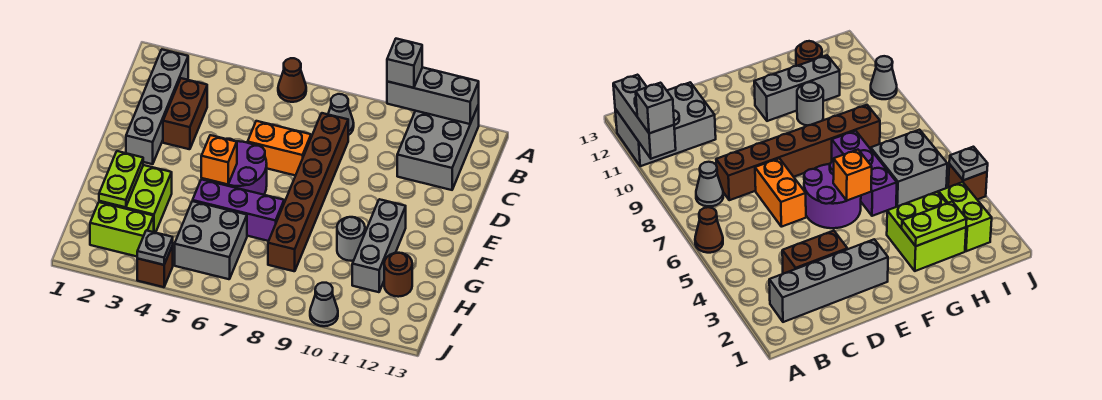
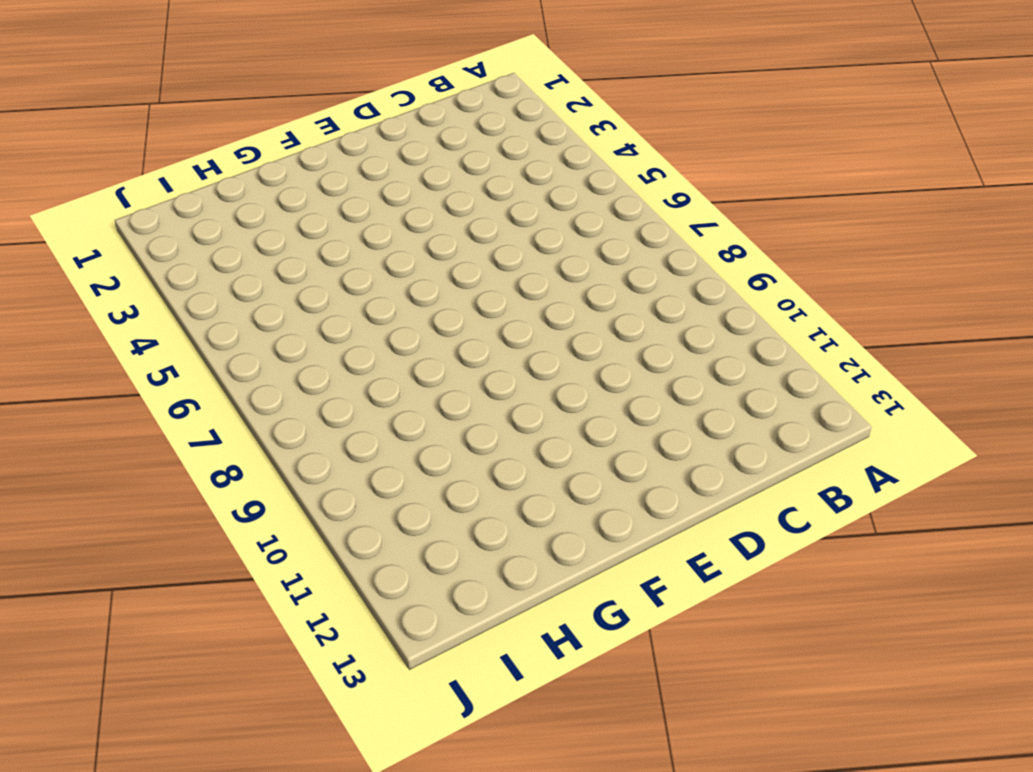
none -> brown cone A6 level 1
none -> grey brick A11:C12 level 1
none -> grey brick B2:E2 level 1

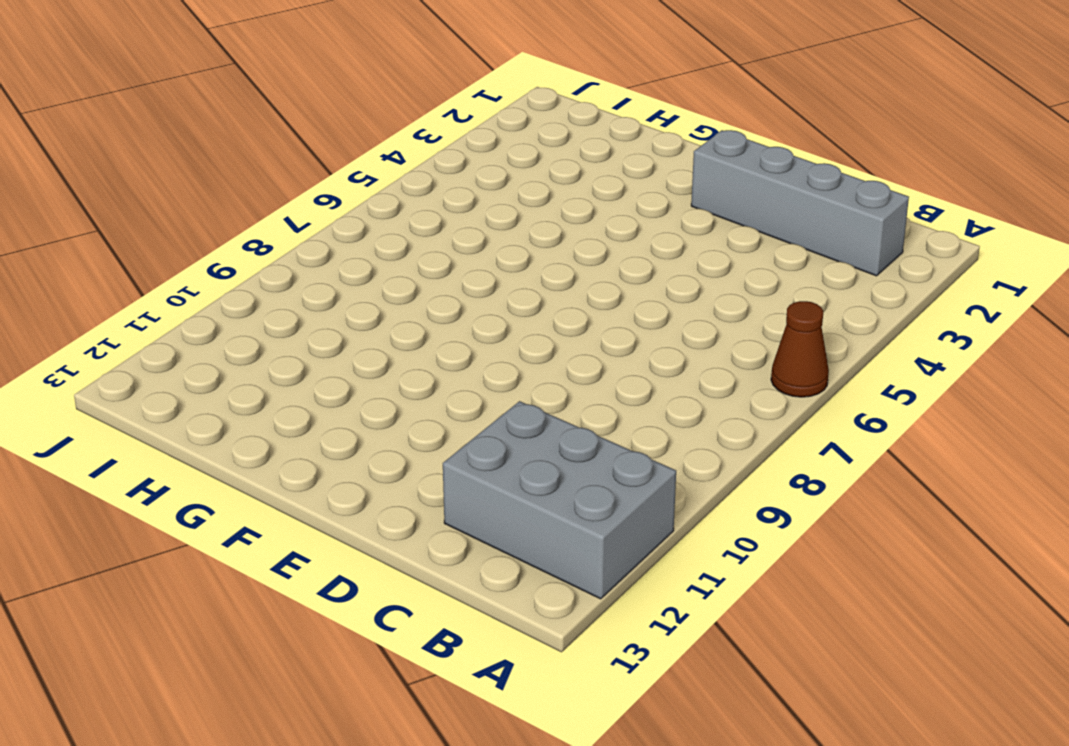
none -> grey cone B8 level 1
none -> brown brick C3:D3 level 1
none -> brown brick C8:H8 level 1

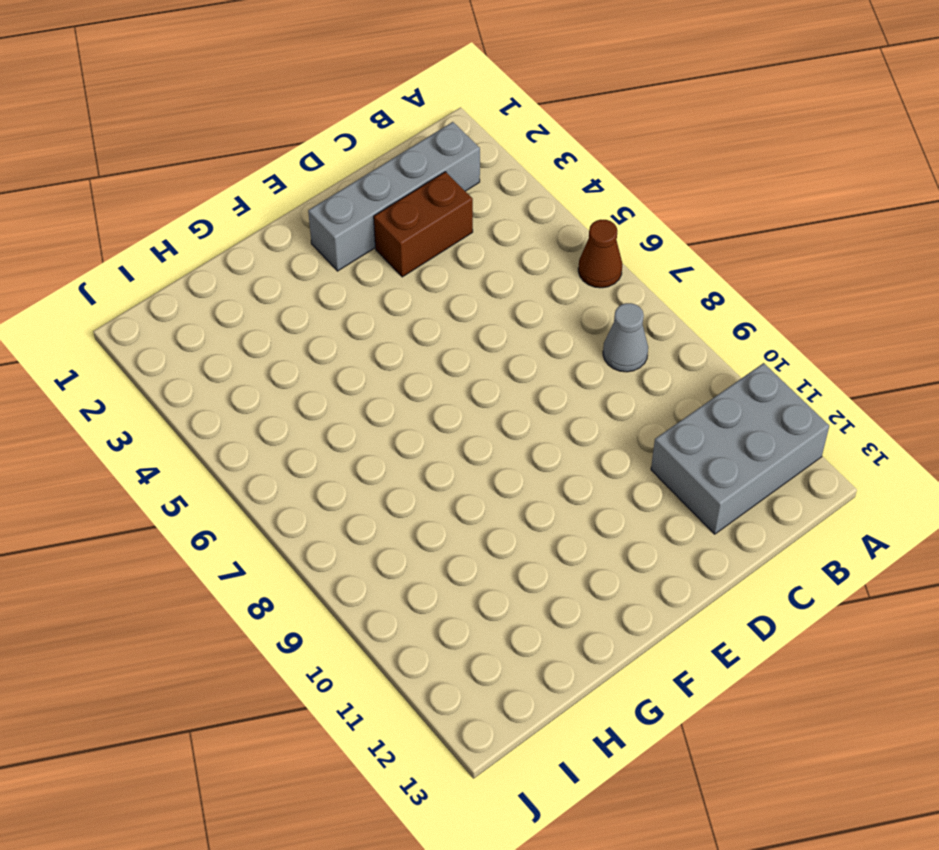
none -> brown brick C8:H8 level 1
none -> orange brick D6:D7 level 1
none -> purple round brick E5:F6 level 1

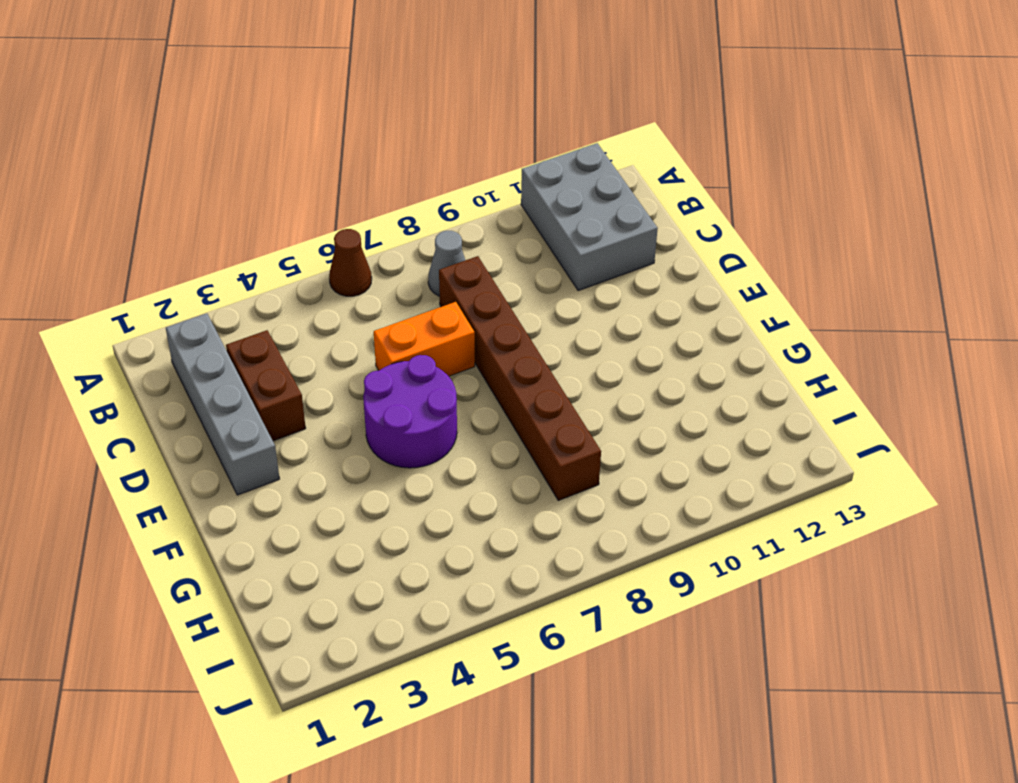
none -> grey brick F11:H11 level 1
none -> lime brick G2:H3 level 1
none -> purple brick G5:G7 level 1

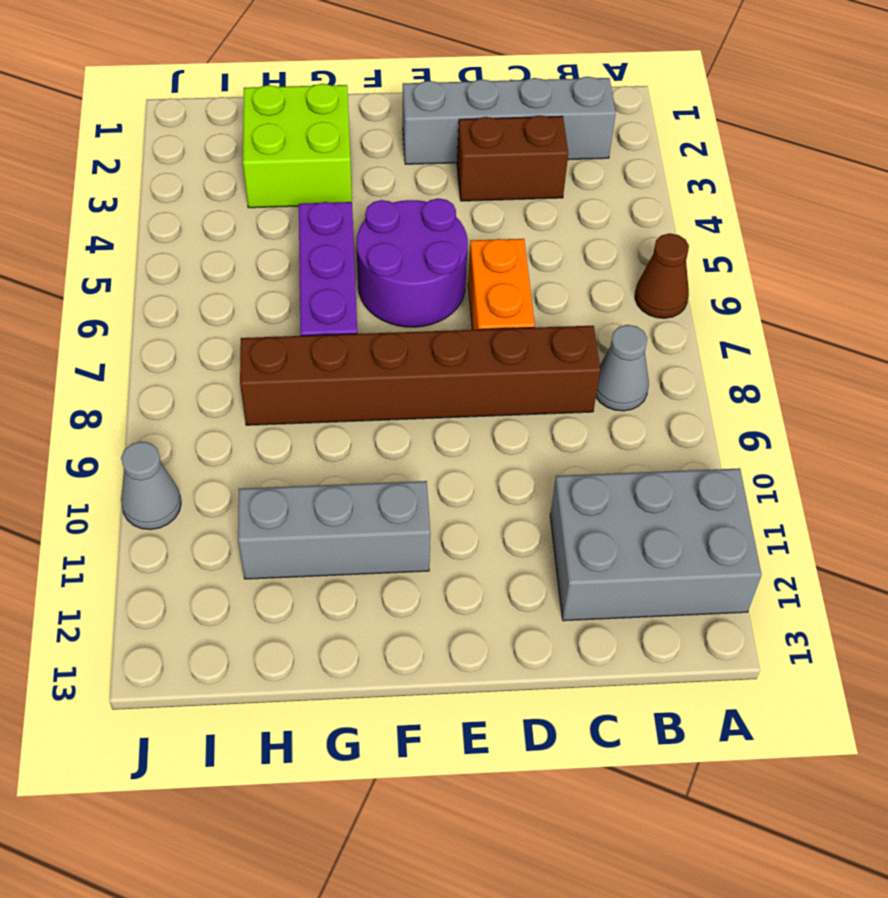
none -> grey round brick G10 level 1
none -> grey brick H5:I6 level 1
none -> brown round brick H12 level 1

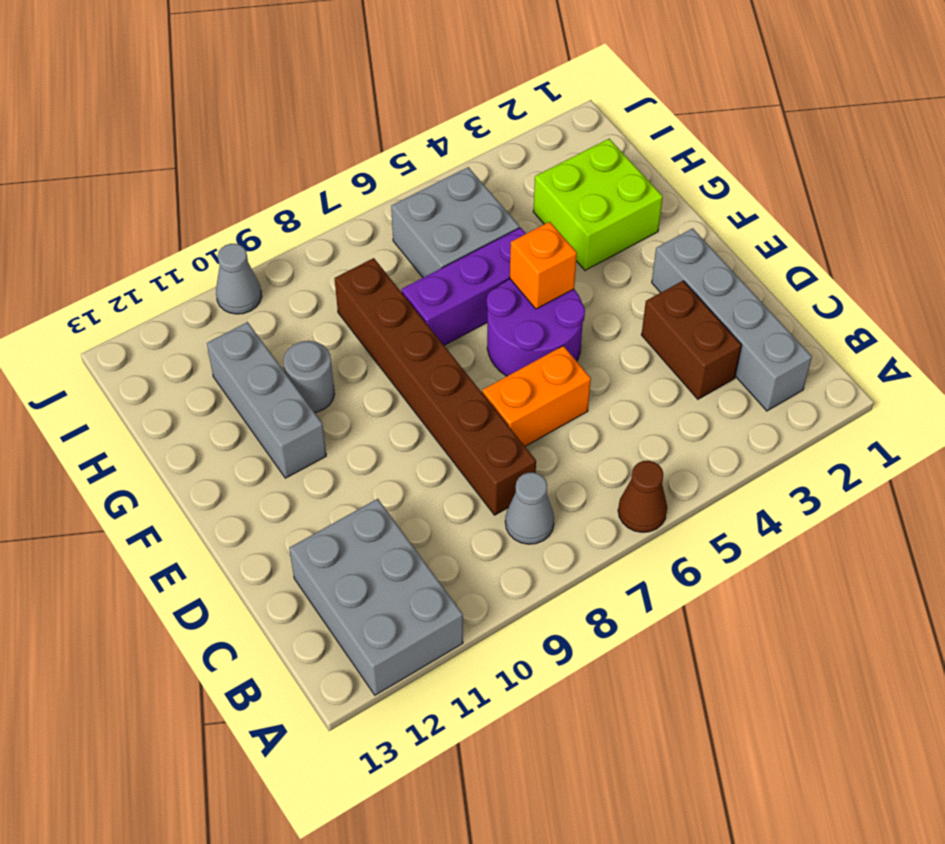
none -> brown round brick H12 level 1
none -> lime brick I2:I3 level 1
none -> brown brick J4 level 1

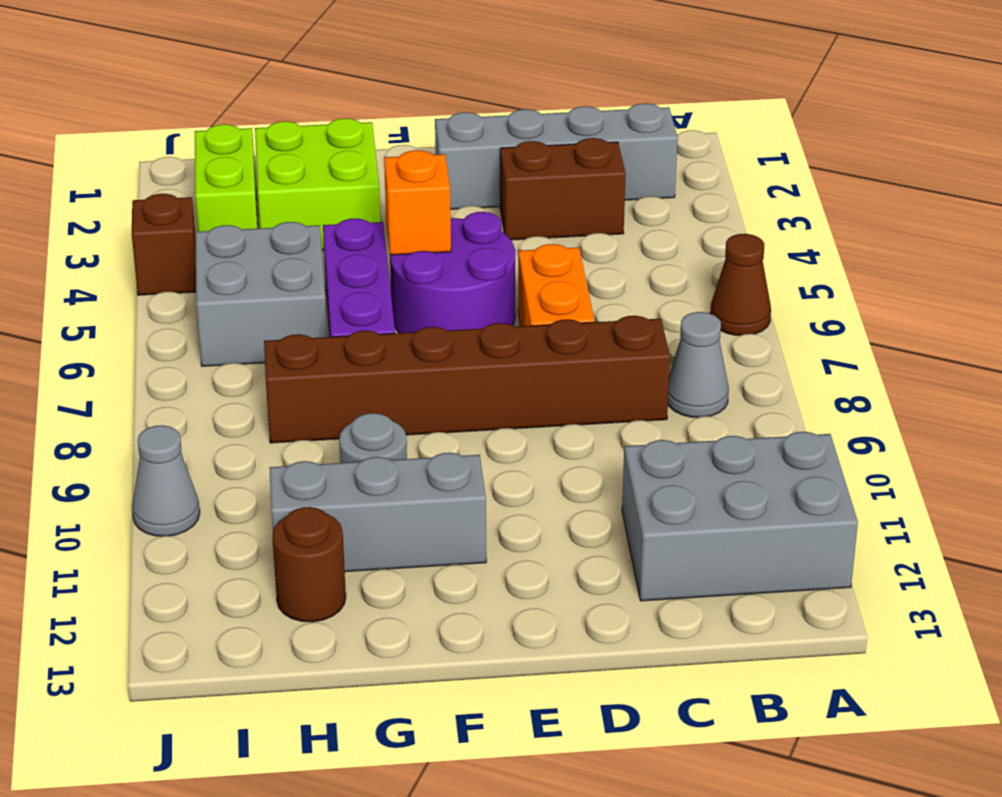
none -> grey brick A10:A12 level 2
none -> lime plate G2:H2 level 2
none -> grey plate J4 level 2

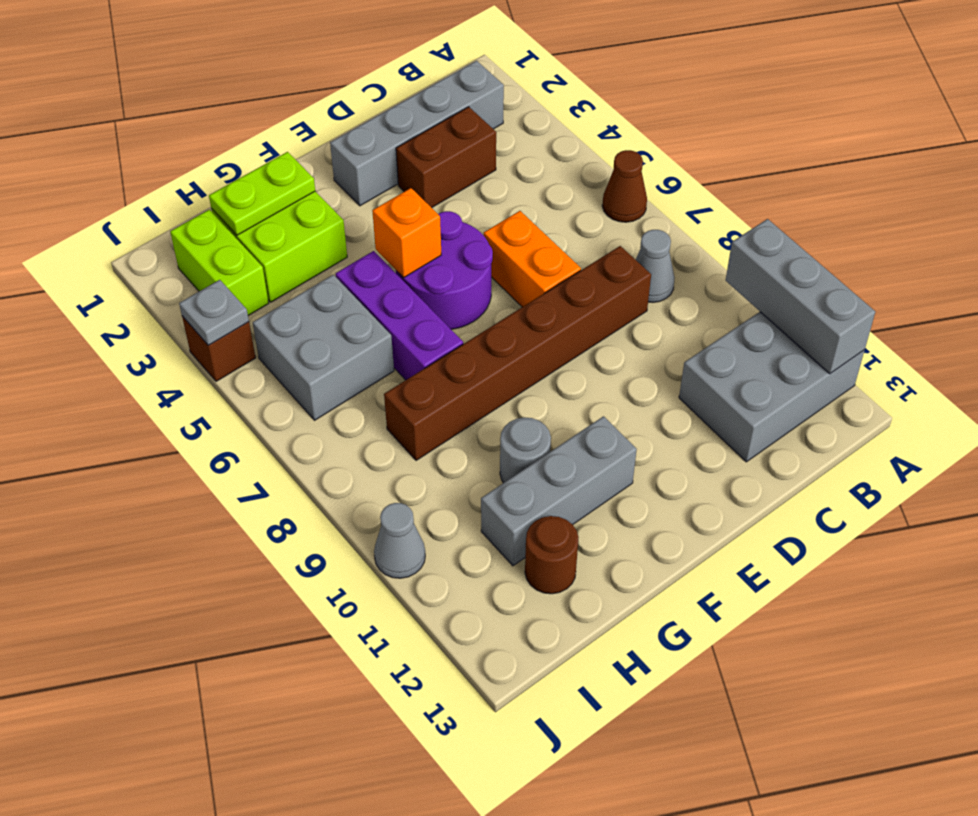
none -> grey brick A10 level 3

